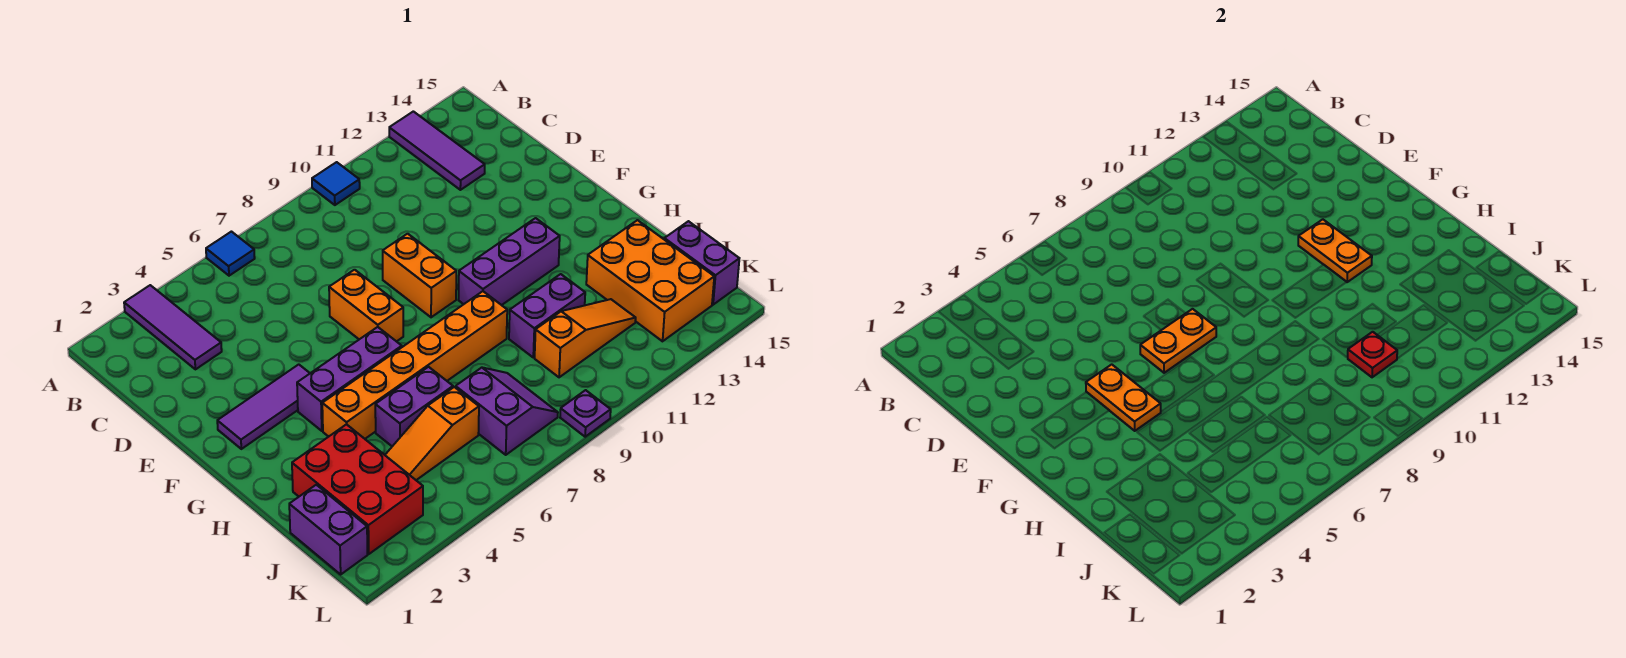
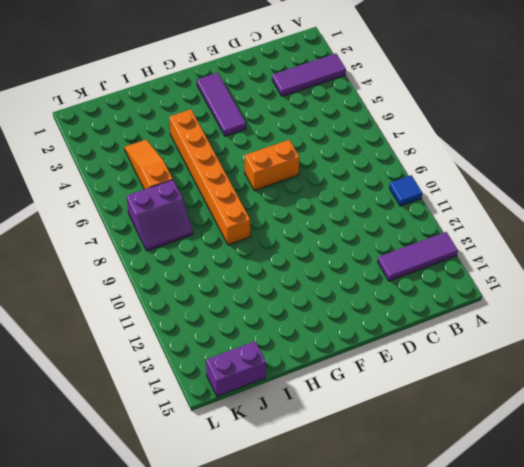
none -> blue tile A6 level 1
none -> orange brick E9:F9 level 1
none -> purple brick G4:G6 level 1

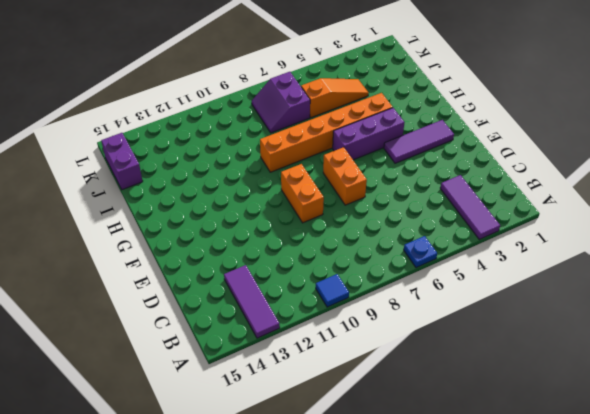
blue plate A6 level 1 -> blue tile A6 level 1
none -> purple brick G10:G12 level 1
none -> red brick I2:K3 level 1
none -> purple brick I5:I6 level 1

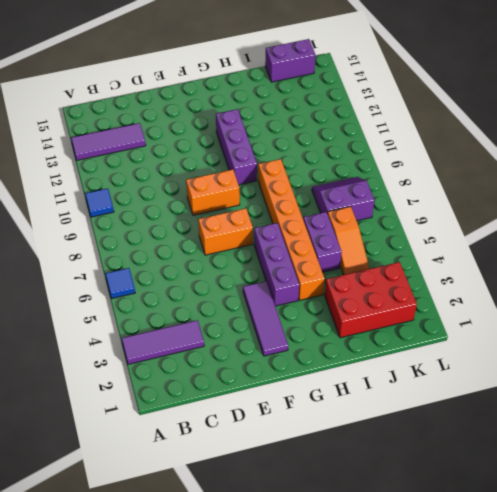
none -> purple brick I10:I11 level 1
none -> orange brick I13:K14 level 1
none -> purple brick J1:K1 level 1

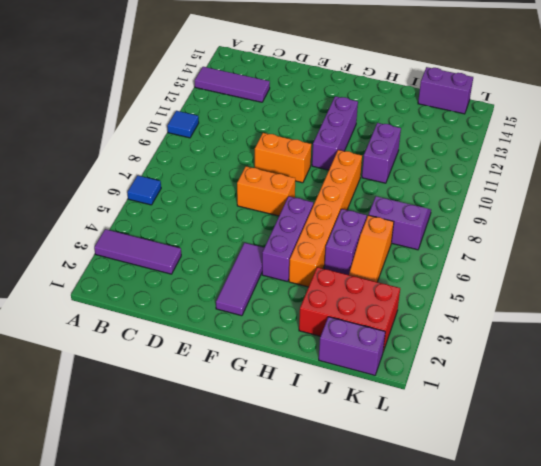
none -> orange brick I13:K14 level 1
none -> orange slope J10:J12 level 1 top 10
none -> purple plate L9 level 1

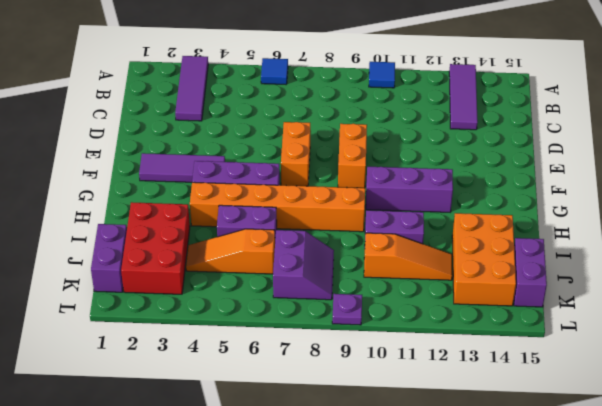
none -> orange plate F4:G4 level 2
none -> orange plate F6:F7 level 2
none -> orange plate F12:G12 level 2

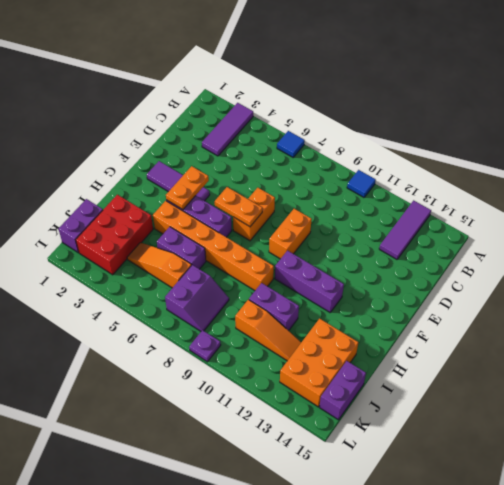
none -> orange plate F12:G12 level 2
none -> red plate J10 level 2

